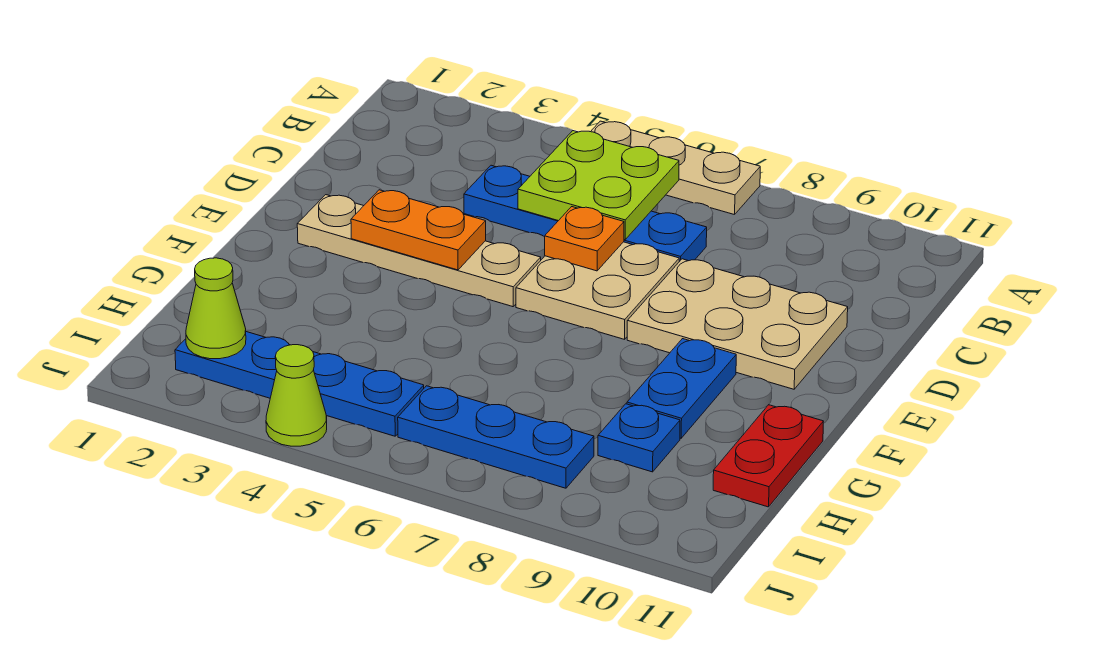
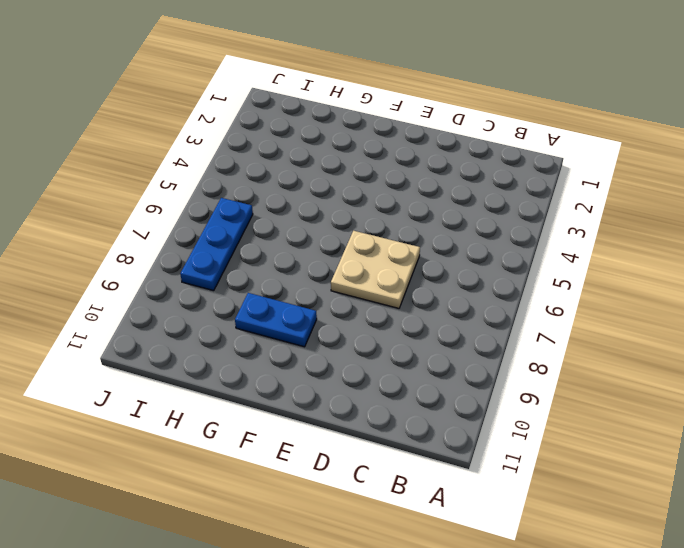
none -> tan plate A5:A7 level 1
none -> blue plate C4:C7 level 1
none -> tan plate D8:E10 level 1

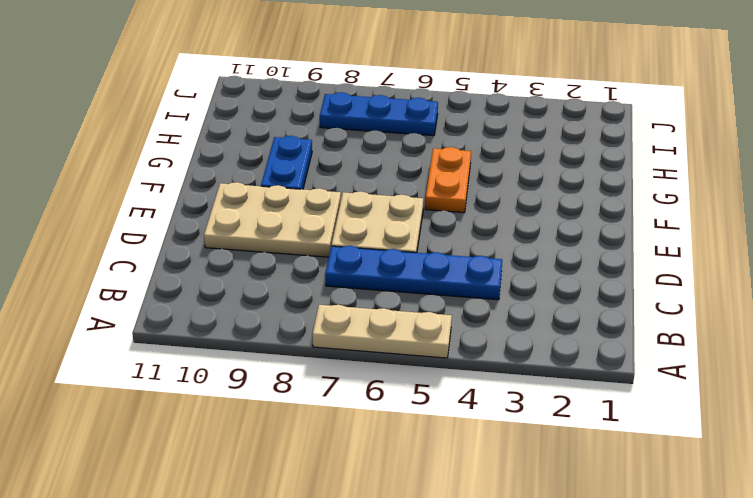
orange plate F5:G5 level 1 -> orange plate E3:E4 level 2
none -> tan plate E2:E5 level 1
none -> red plate G11:H11 level 1
none -> blue plate H9 level 1

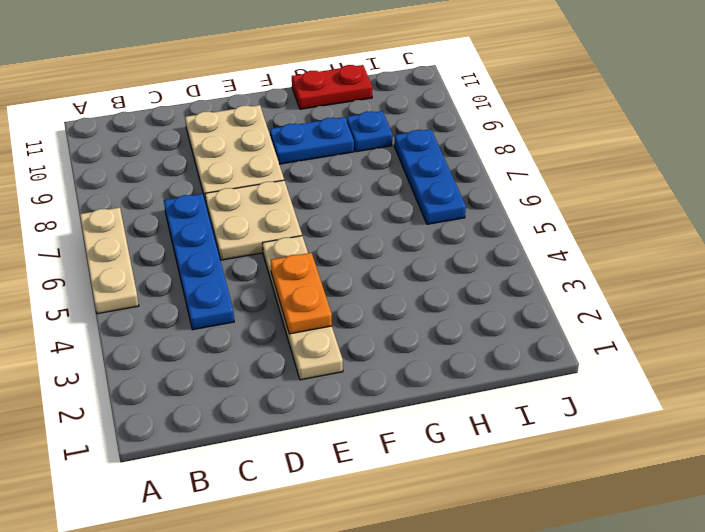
none -> blue plate I2:I5 level 1
none -> lime cone J4 level 1
none -> lime plate B5:C6 level 2

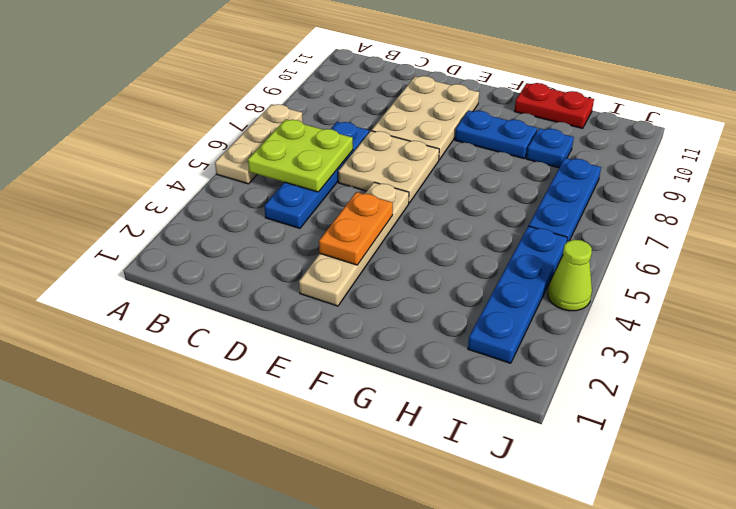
none -> orange plate D6 level 2
none -> lime cone I2 level 2

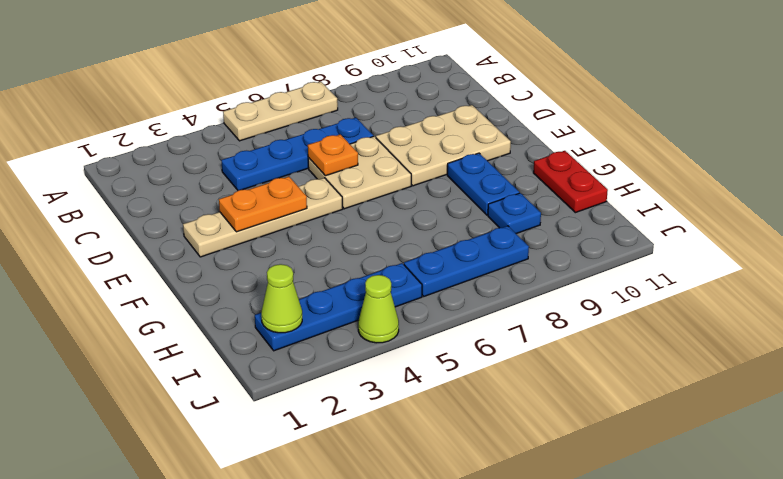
none -> lime plate B5:C6 level 2

